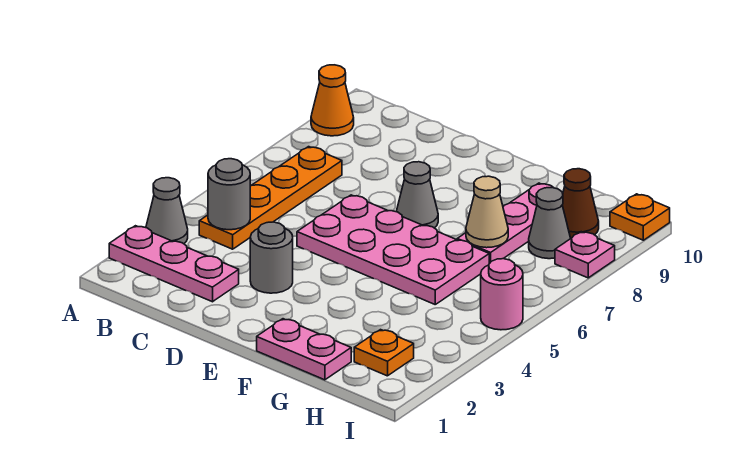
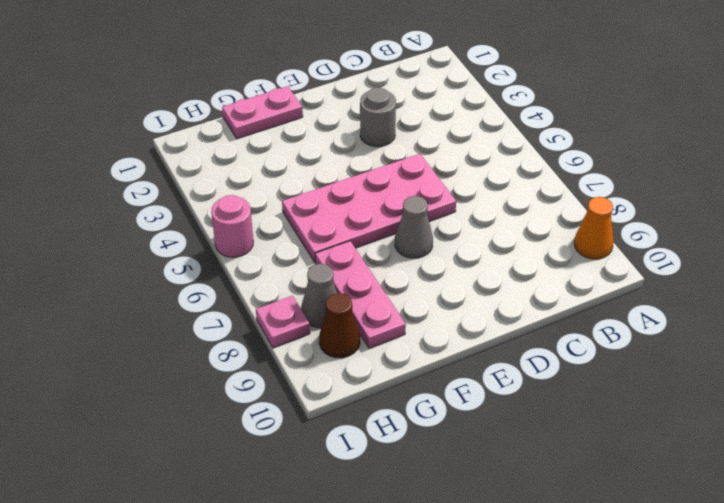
none -> pink plate A2:C2 level 1
none -> grey cone A3 level 1
none -> orange plate B4:B7 level 1

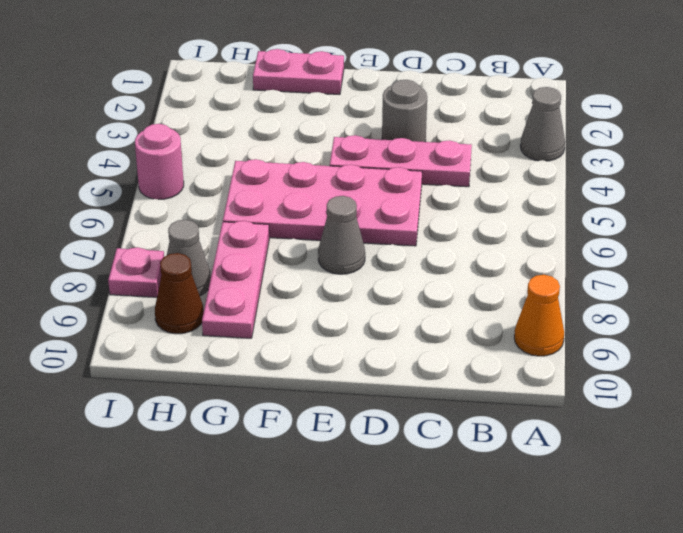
pink plate C4:E4 level 1 -> pink plate A2:C2 level 1
none -> orange plate B4:B7 level 1
none -> orange plate H2 level 1
none -> orange plate I10 level 1

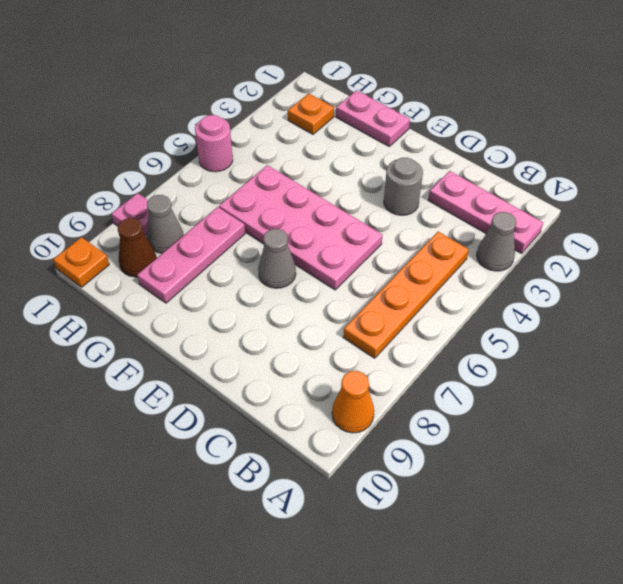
none -> grey round brick B4 level 2
none -> tan cone G7 level 2

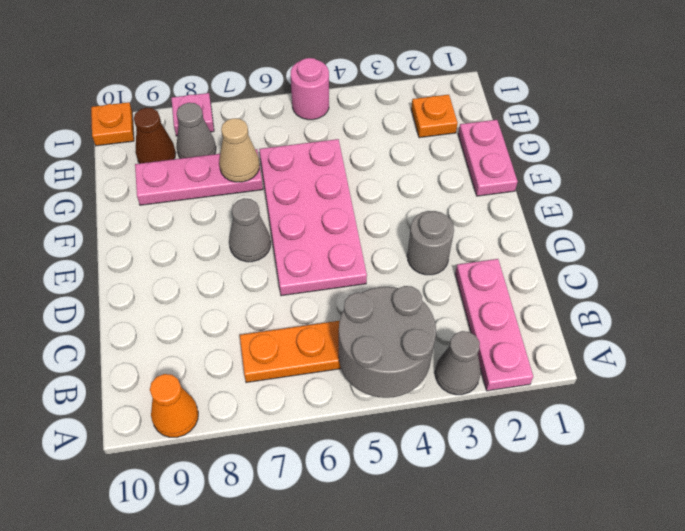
grey round brick A4:B5 level 2 -> grey round brick B4 level 2

